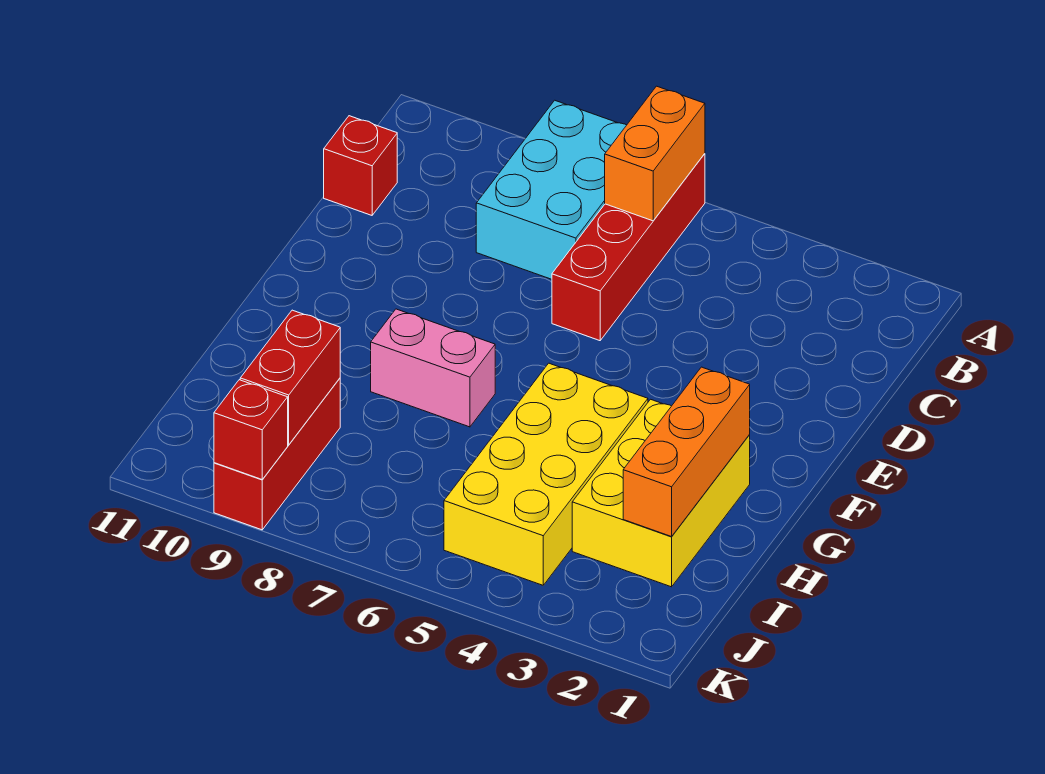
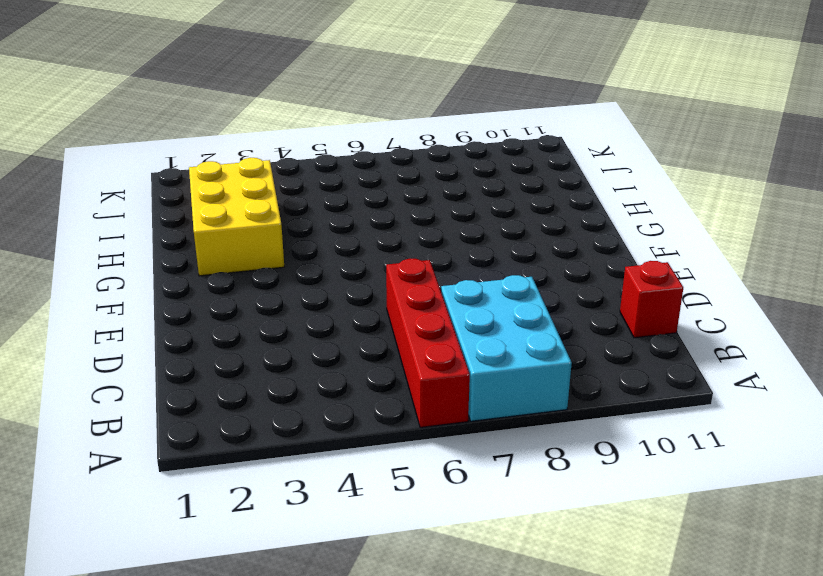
none -> yellow brick G4:J5 level 1
none -> pink brick G7:G8 level 1

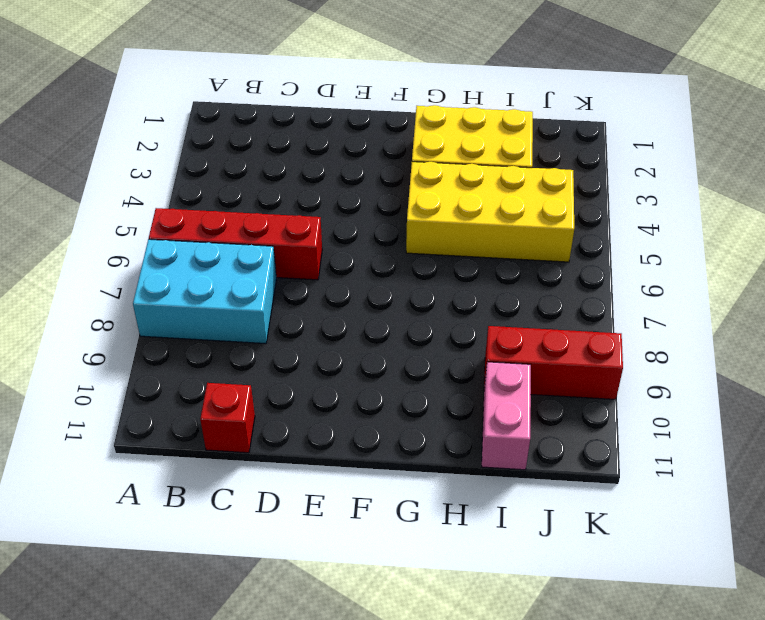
pink brick I10:I11 level 1 -> pink brick G7:G8 level 1
none -> orange brick A6:B6 level 2
none -> orange brick G2:I2 level 2

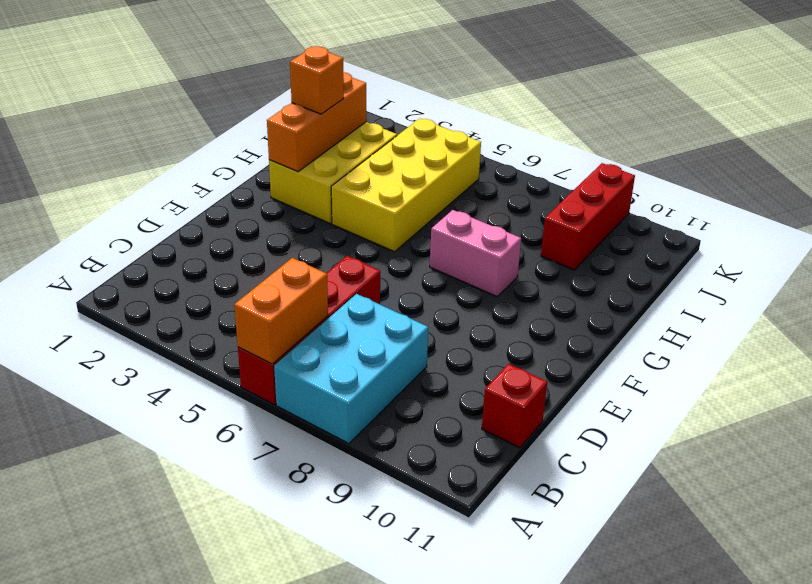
orange brick H2 level 3 -> none
none -> red brick I9:J9 level 2
none -> red brick K9 level 2

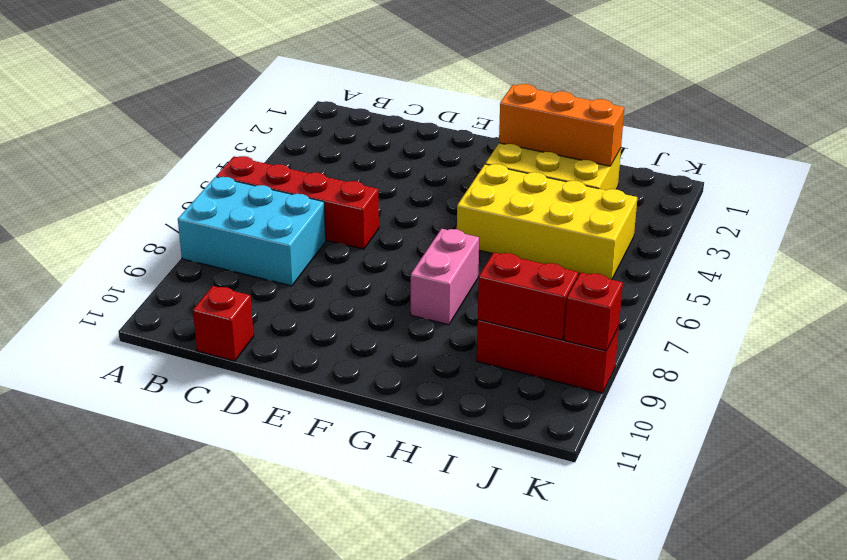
none -> orange brick A6:B6 level 2

